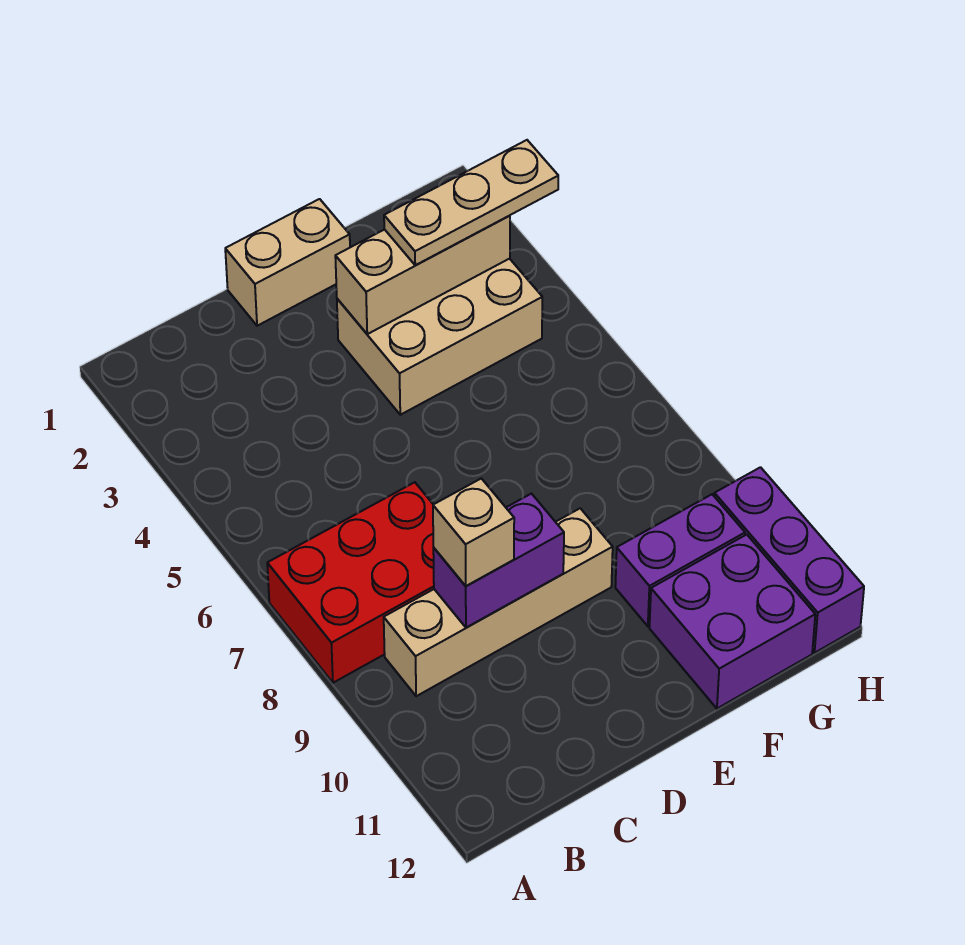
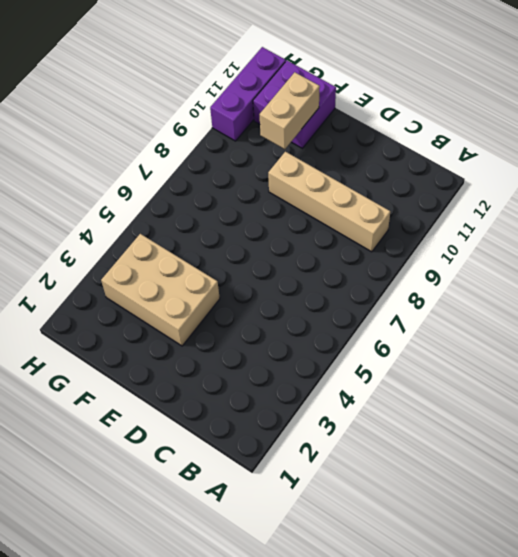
tan brick F10:F11 level 2 -> tan brick D1:E1 level 1
none -> red brick A7:C8 level 1
none -> purple brick F10:G10 level 1

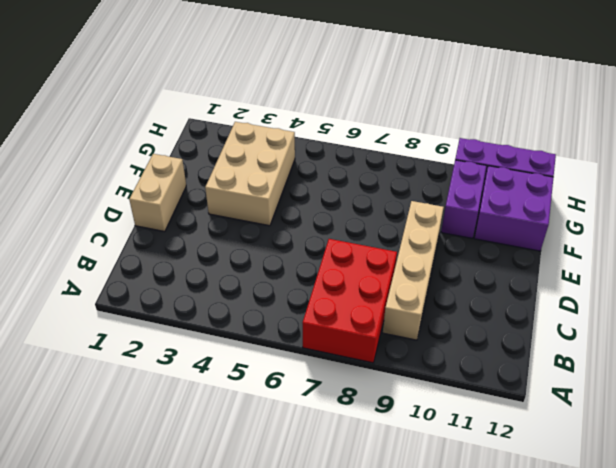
none -> purple brick C9:D9 level 2
none -> tan brick E3:G3 level 2

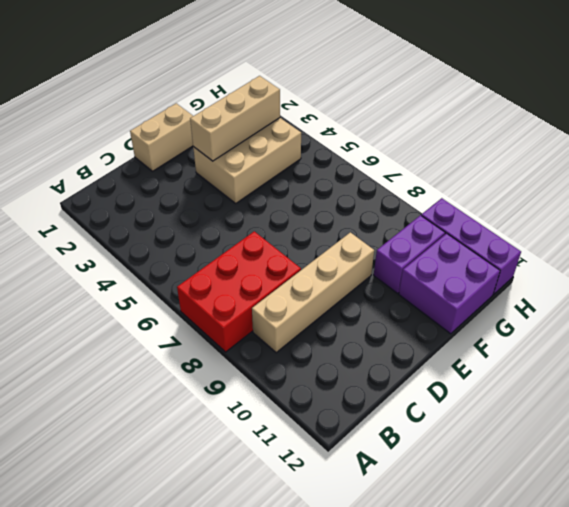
none -> purple brick C9:D9 level 2
none -> tan brick C9 level 3

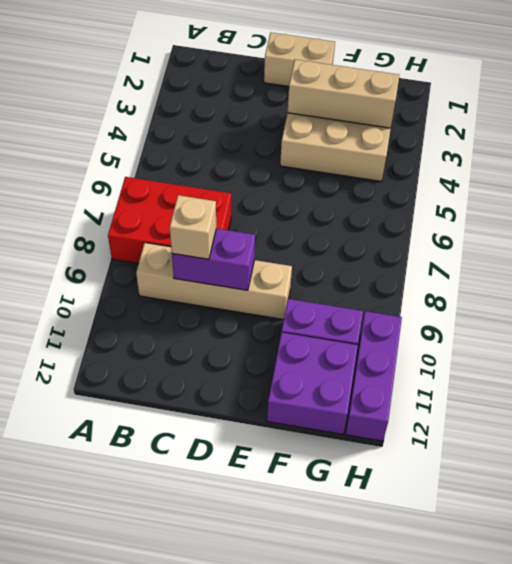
none -> tan plate F3:H3 level 3

